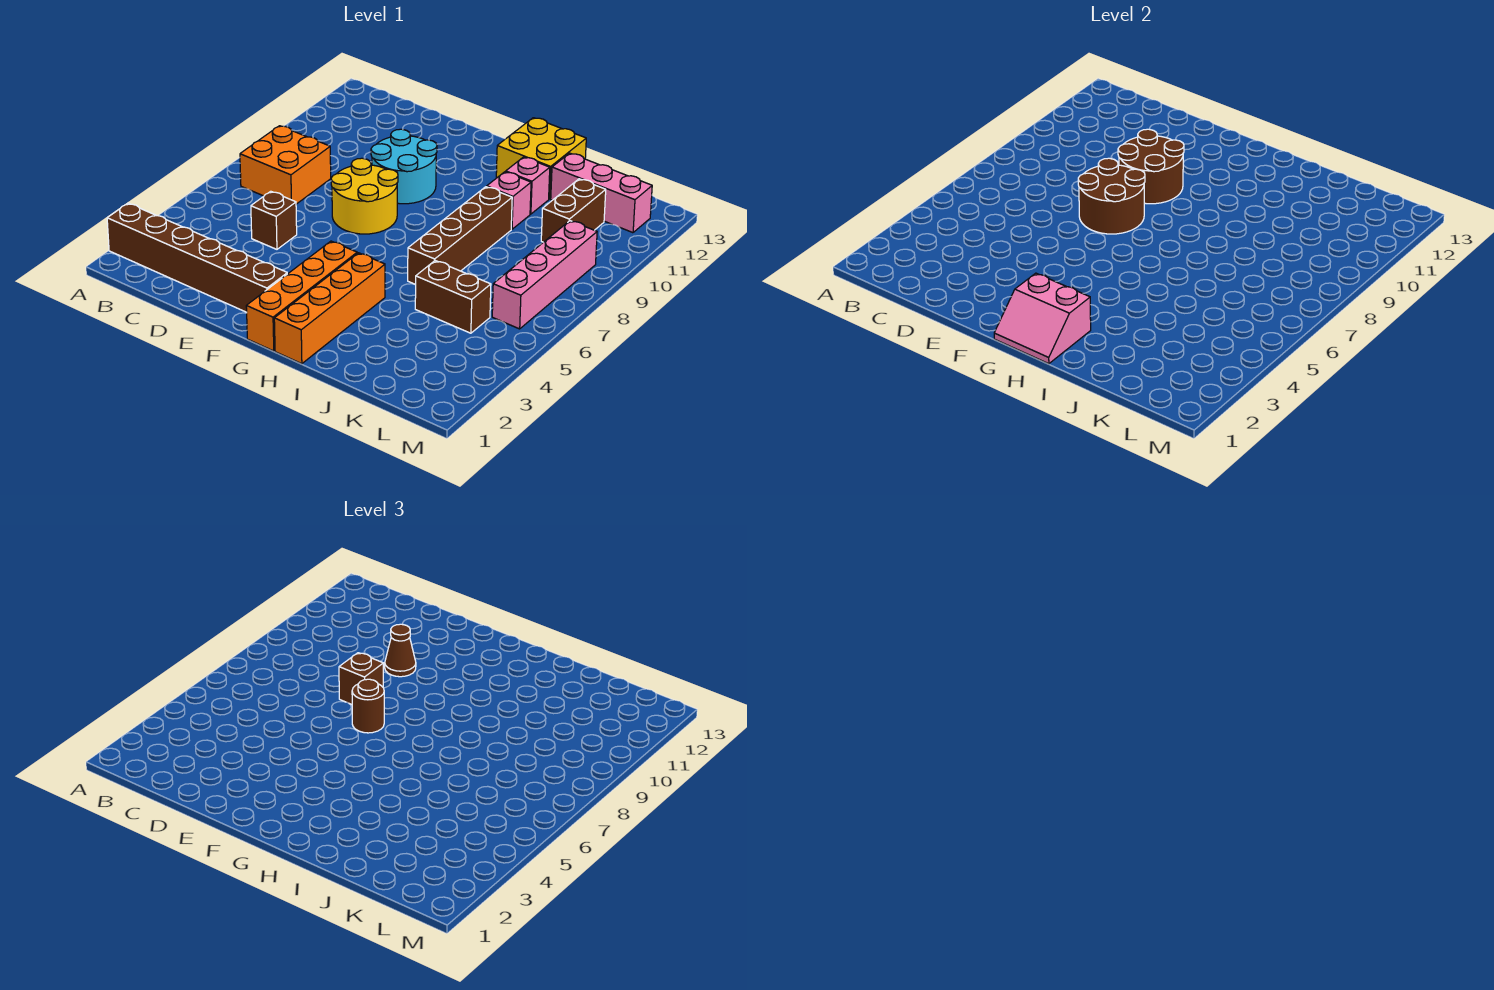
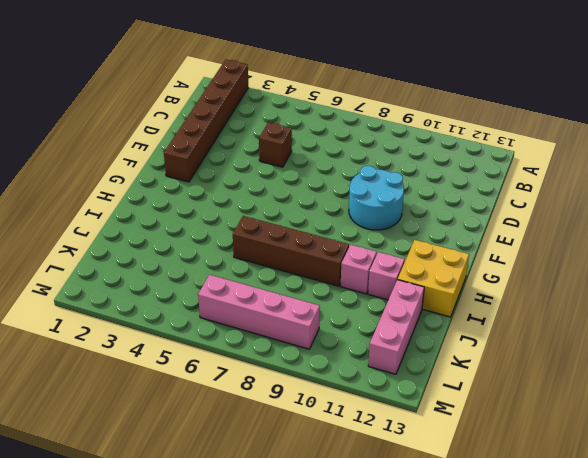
none -> orange brick B7:C8 level 1
none -> yellow round brick E7:F8 level 1
none -> orange brick G1:G4 level 1

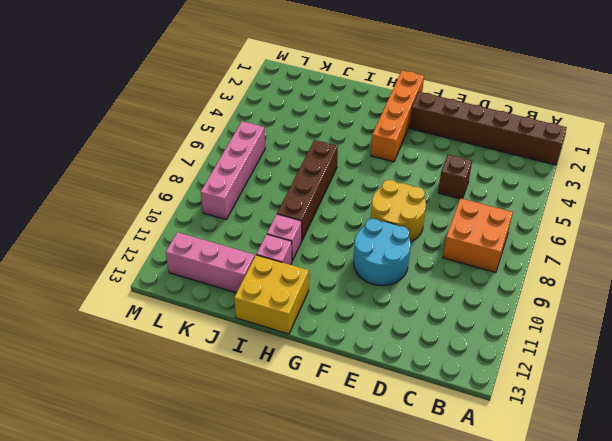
none -> orange brick H1:H4 level 1
none -> brown brick J5:K5 level 1
none -> brown brick K10:K11 level 1

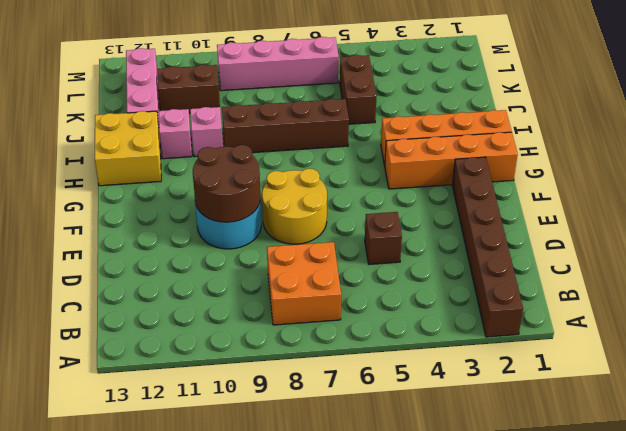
none -> brown round brick E7:F8 level 2
none -> pink slope G1:H2 level 2 top 2
none -> brown brick E8 level 3

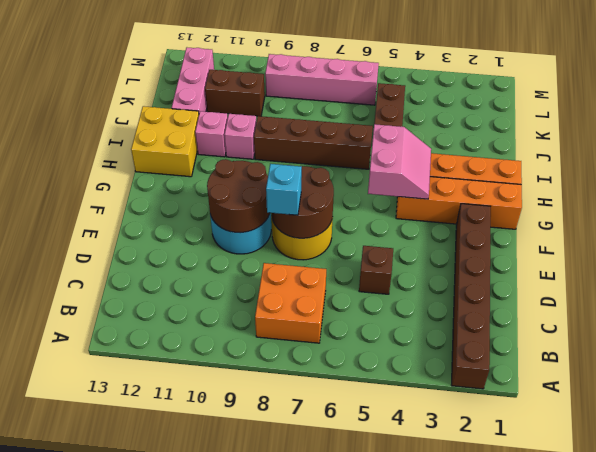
cyan brick E8 level 3 -> brown brick E8 level 3
pink slope G4:H5 level 2 top 5 -> pink slope G1:H2 level 2 top 2
none -> brown cone E10 level 3
none -> brown round brick F7 level 3

